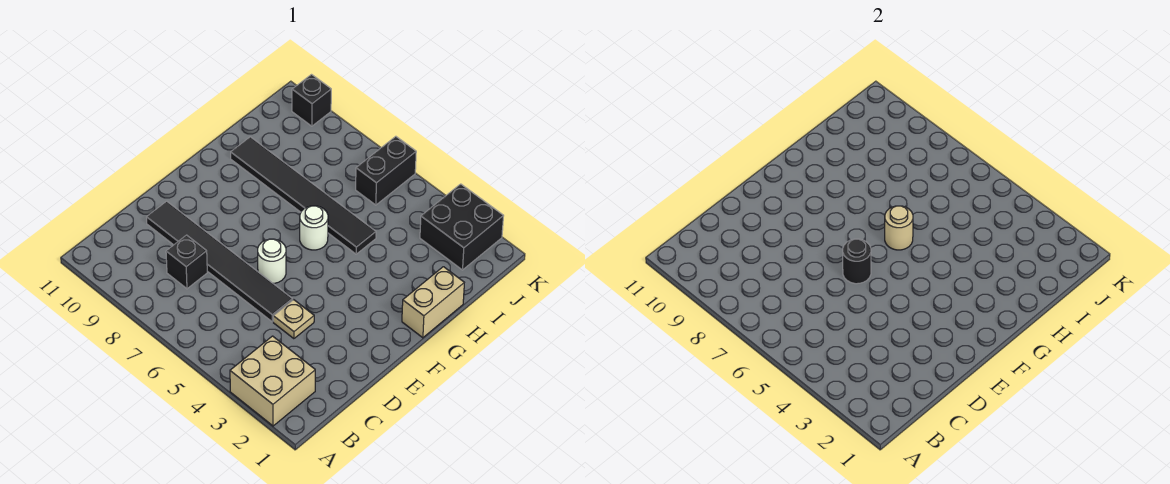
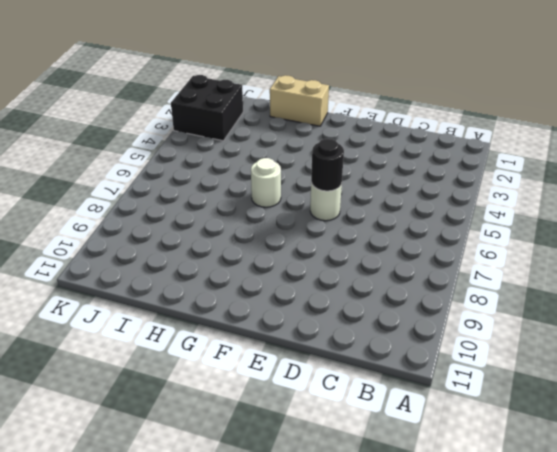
none -> tan brick A2:B3 level 1
none -> black brick C8 level 1
none -> tan plate D4 level 1

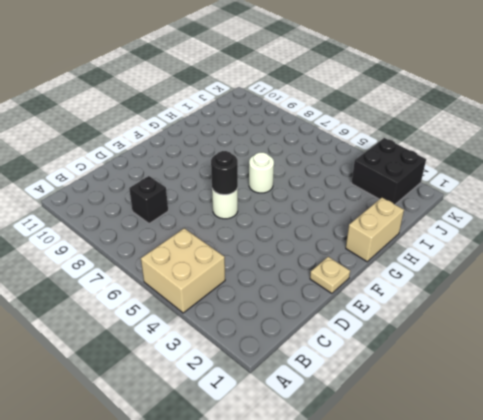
tan brick A4:B5 level 1 -> tan brick A2:B3 level 1
tan plate E1 level 1 -> tan plate D4 level 1
none -> black tile D5:D10 level 1
none -> black tile H5:H10 level 1
none -> black brick J6:K6 level 1

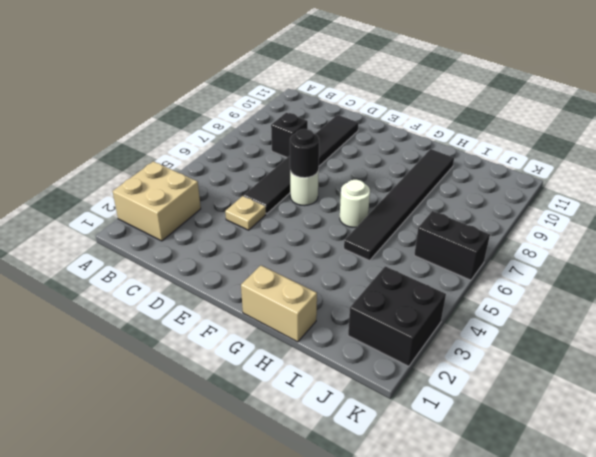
none -> black brick K10 level 1
none -> tan round brick G6 level 2

